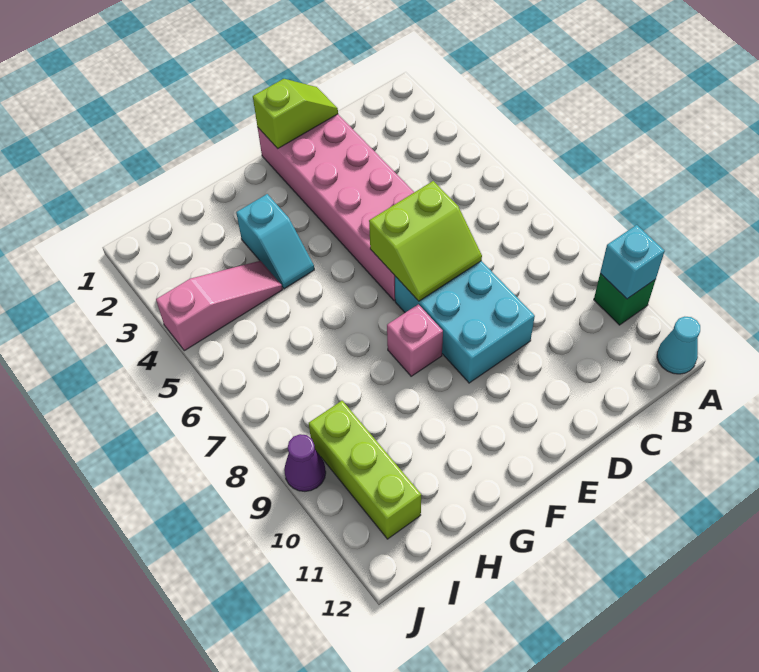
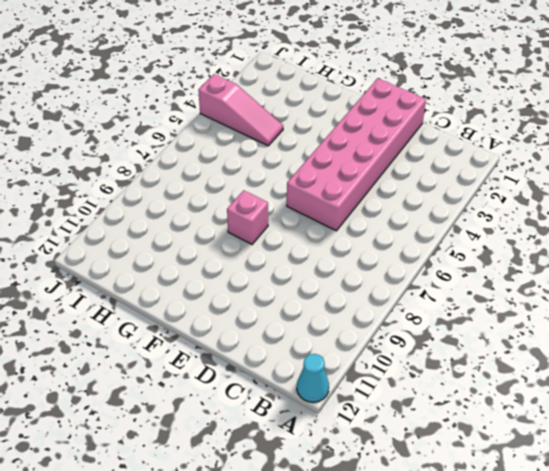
none -> green brick A10 level 1
none -> cyan brick D7:E9 level 1
none -> cyan slope G3:G4 level 1 top 3

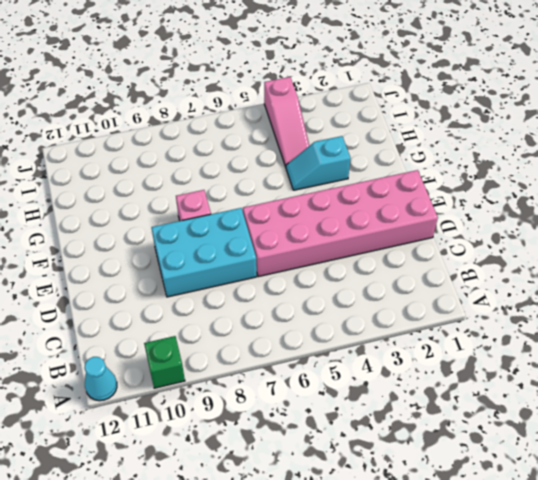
none -> lime brick I9:I11 level 1
none -> purple cone J9 level 1
none -> cyan brick A10 level 2

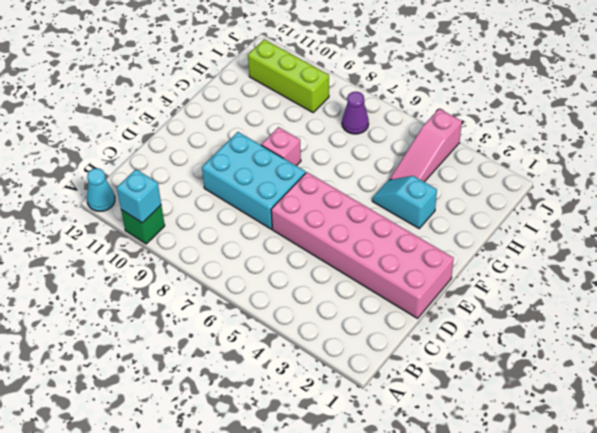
purple cone I7 level 1 -> purple cone J9 level 1
none -> lime slope D1:E1 level 2 top E
none -> lime slope D6:E7 level 2 top 6

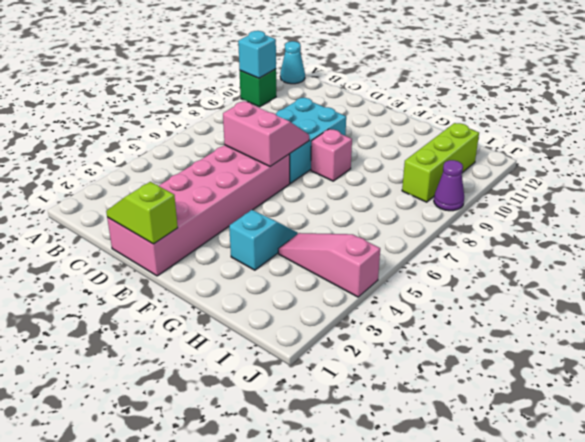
pink slope D6:E7 level 2 top 6 -> lime slope D6:E7 level 2 top 6

